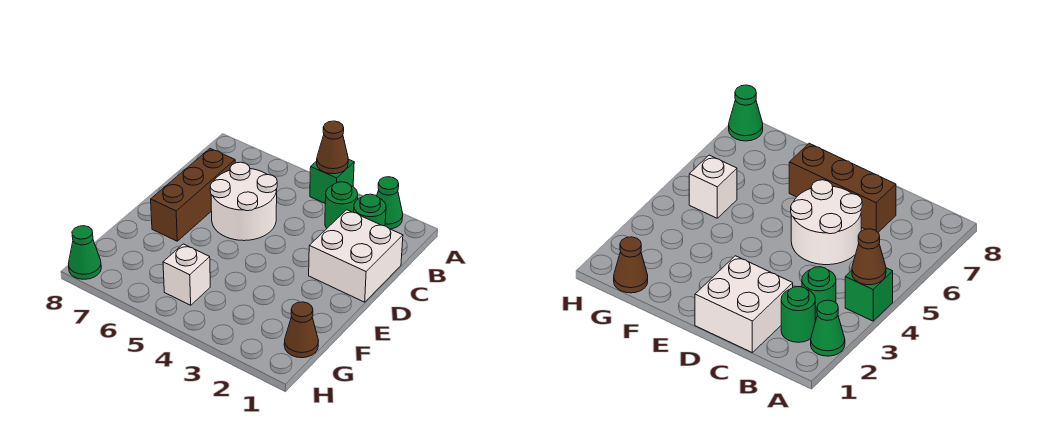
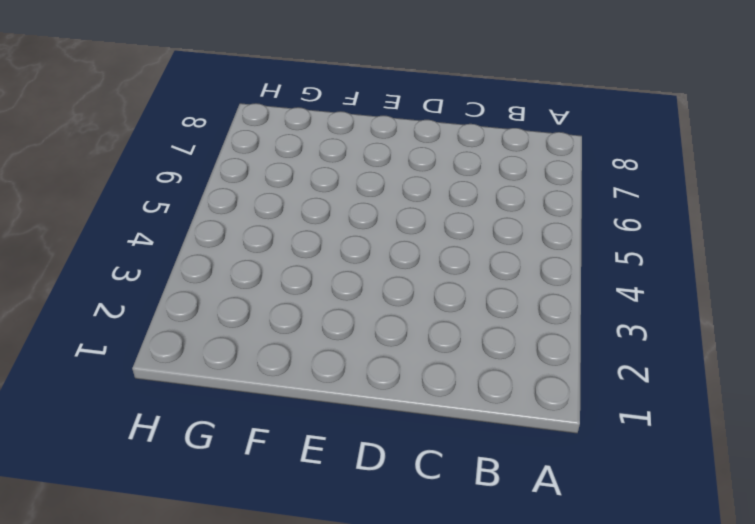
none -> green cone A2 level 1
none -> green brick A4 level 1

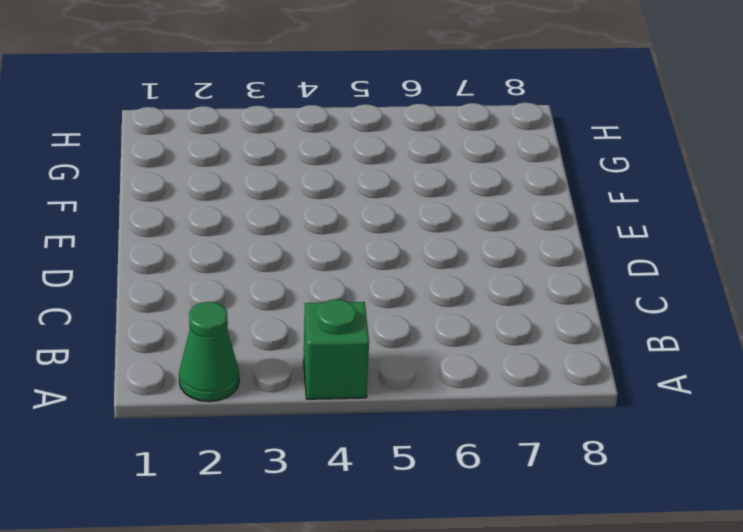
none -> green round brick B2 level 1
none -> green round brick B3 level 1

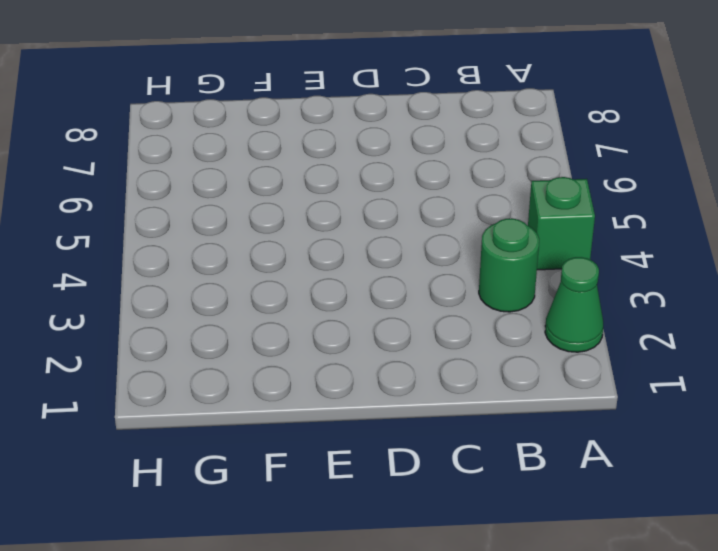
none -> green round brick B2 level 1
none -> white brick C1:D2 level 1

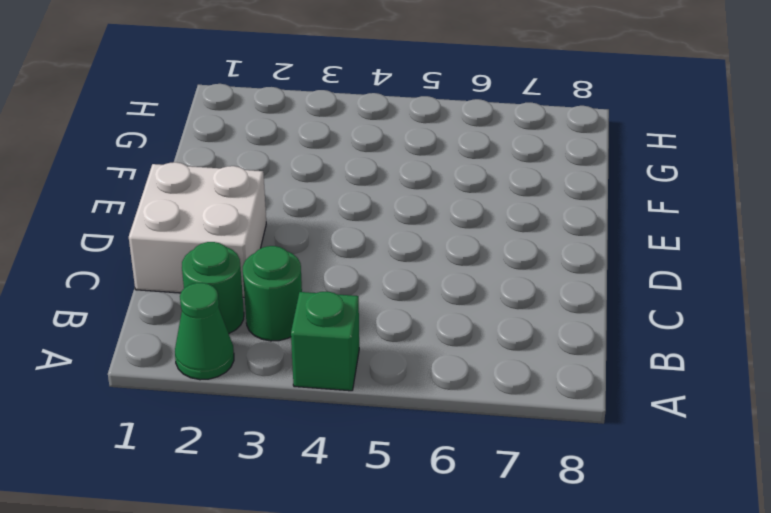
none -> white round brick C5:D6 level 1
none -> brown brick C7:E7 level 1

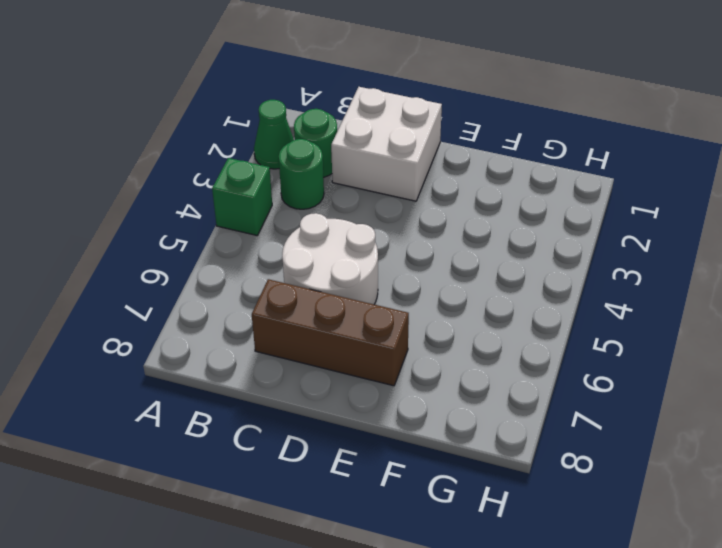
none -> brown cone G1 level 1
none -> white brick G5 level 1

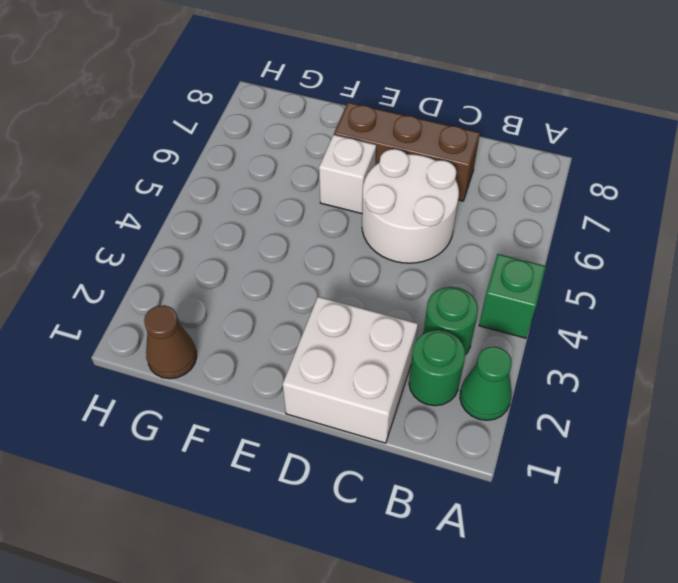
white brick E6 level 1 -> white brick G5 level 1
none -> green cone H8 level 1
none -> brown cone A4 level 2

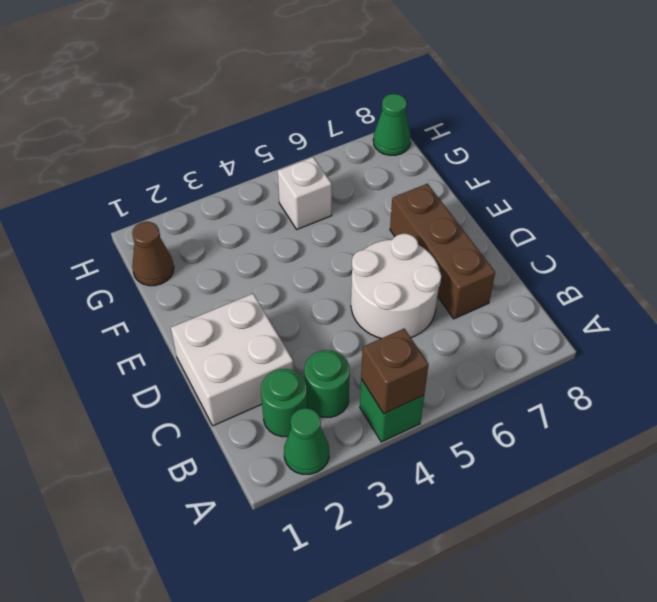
brown brick A4 level 2 -> brown cone A4 level 2

